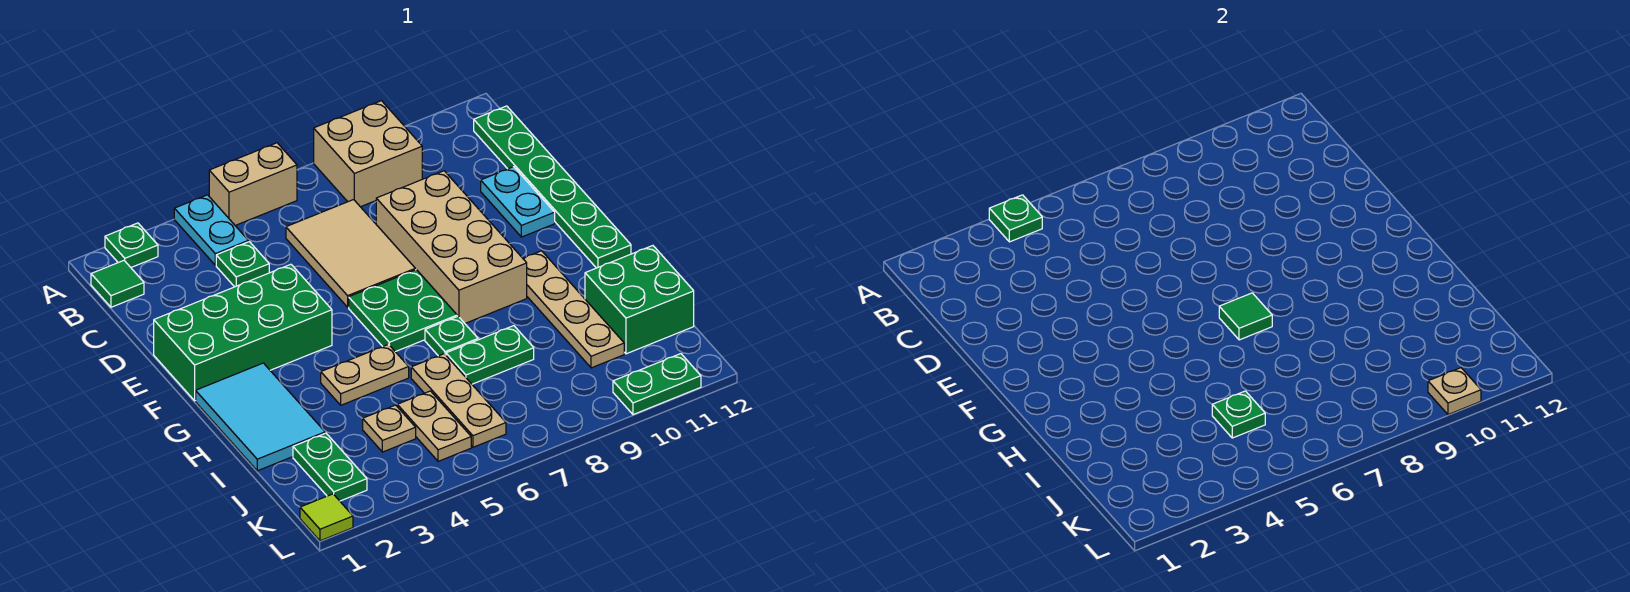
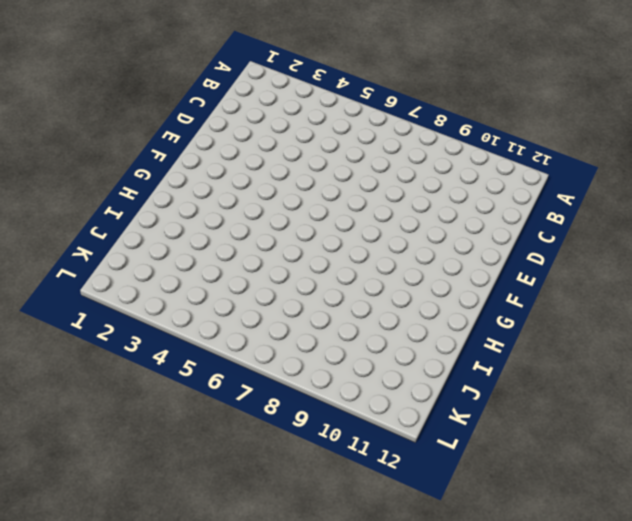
none -> green plate A2 level 1
none -> cyan plate A4:B4 level 1
none -> tan brick A5:A6 level 1

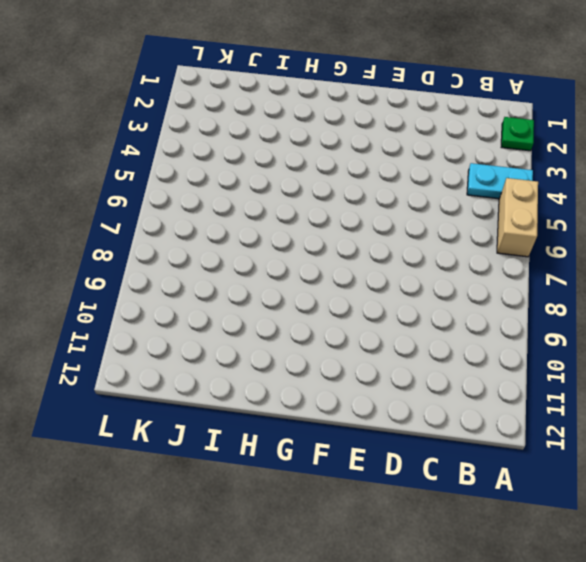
none -> tan brick A8:B9 level 1
none -> green tile B1 level 1
none -> green plate B12:G12 level 1

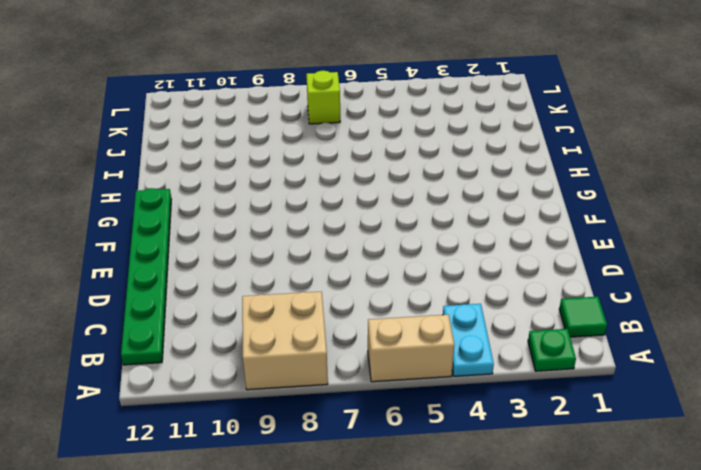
lime brick K7 level 1 -> none
none -> green plate C4 level 1
none -> tan tile C6:E7 level 1
none -> tan brick D8:G9 level 1

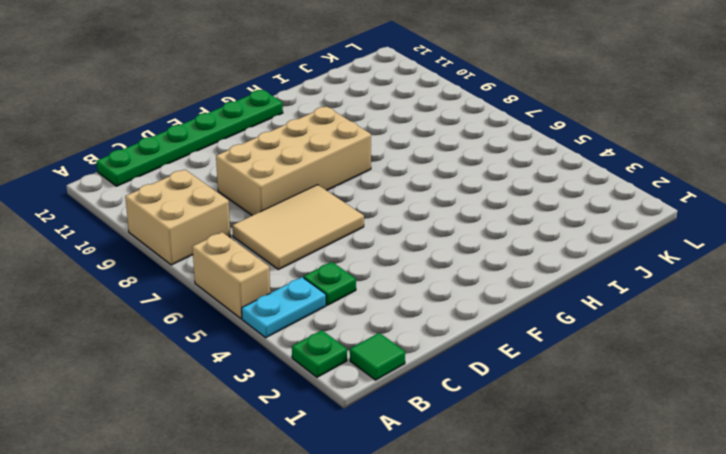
none -> cyan plate D11:E11 level 1
none -> green brick E1:F4 level 1
none -> green plate F6:G7 level 1

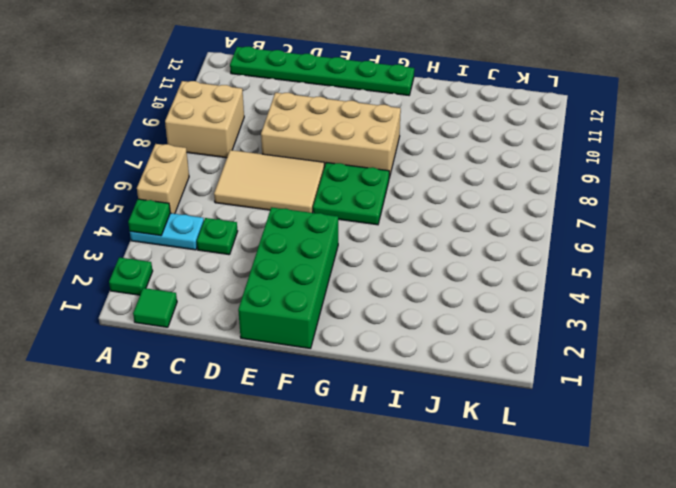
none -> cyan plate D11:E11 level 1
none -> cyan tile G1:I2 level 1
none -> tan plate G10:J10 level 1

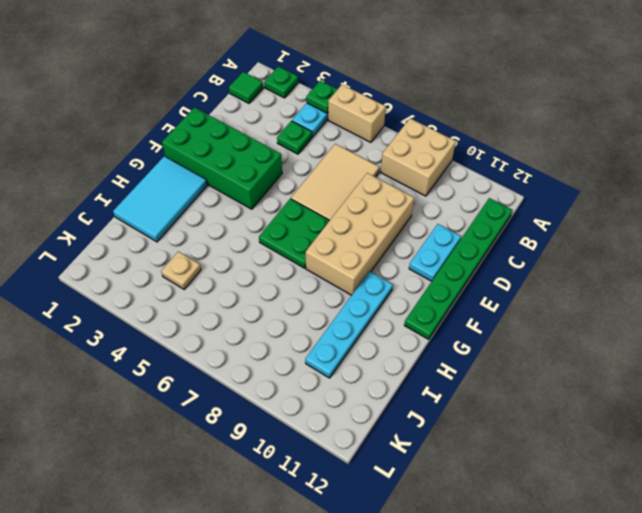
cyan plate G10:J10 level 1 -> tan plate G10:J10 level 1
none -> tan plate H4:H5 level 1
none -> green plate H7 level 1
none -> tan plate I6:K6 level 1

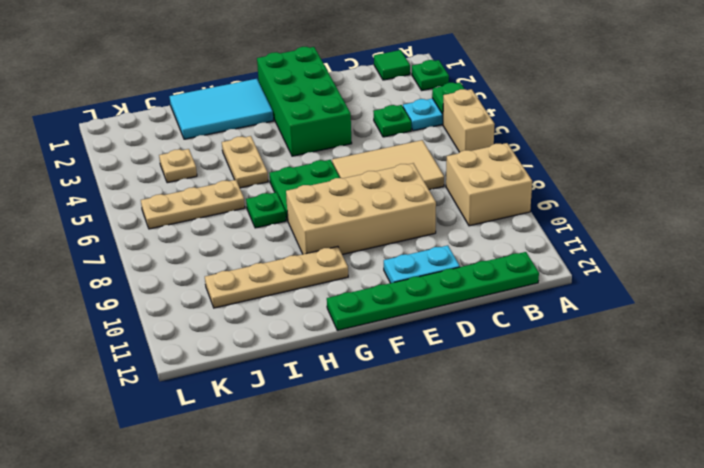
none -> green plate I7:I8 level 1
none -> green brick I11:J12 level 1
none -> green plate J2:K2 level 1

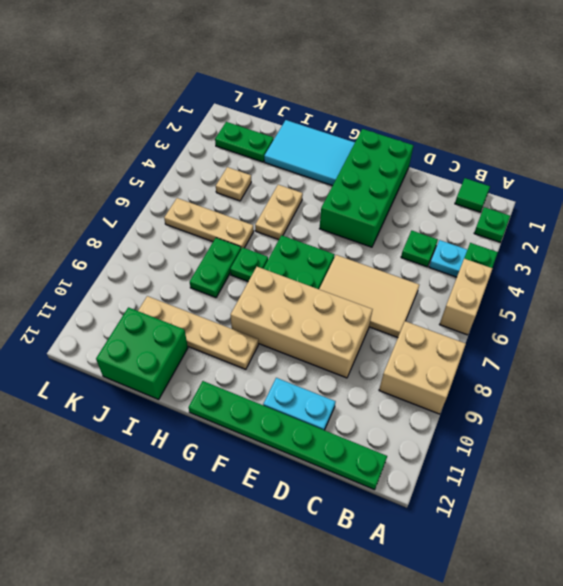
none -> tan plate J5:K5 level 1
none -> lime tile L1 level 1
none -> green plate L10:L11 level 1

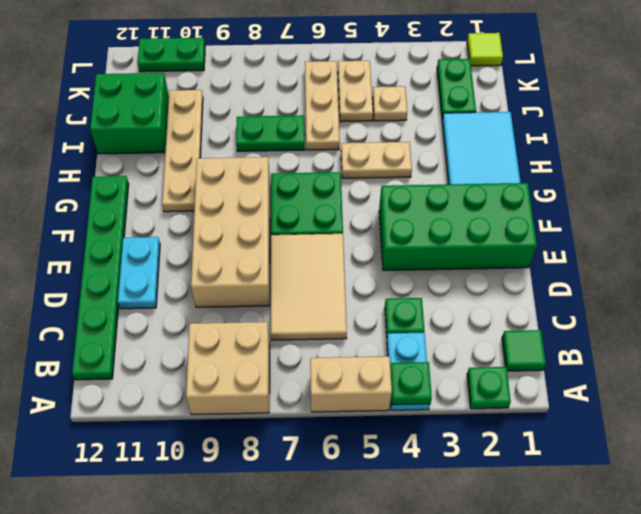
none -> green plate H7 level 1
none -> green tile G7 level 2
none -> green plate J5 level 2

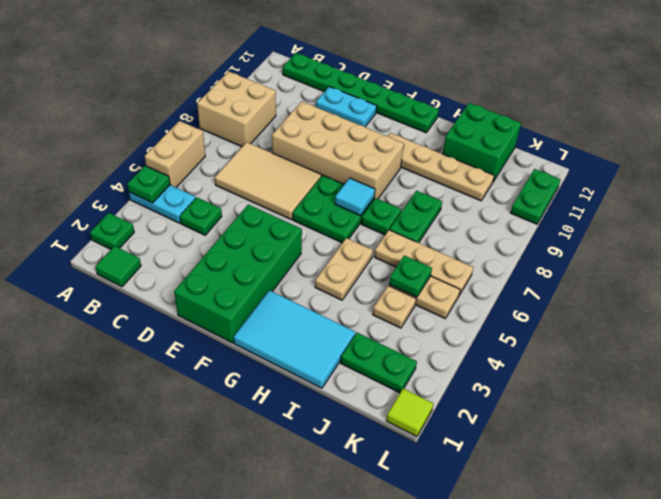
cyan tile G7 level 2 -> green tile G7 level 2
none -> tan plate L10 level 2

